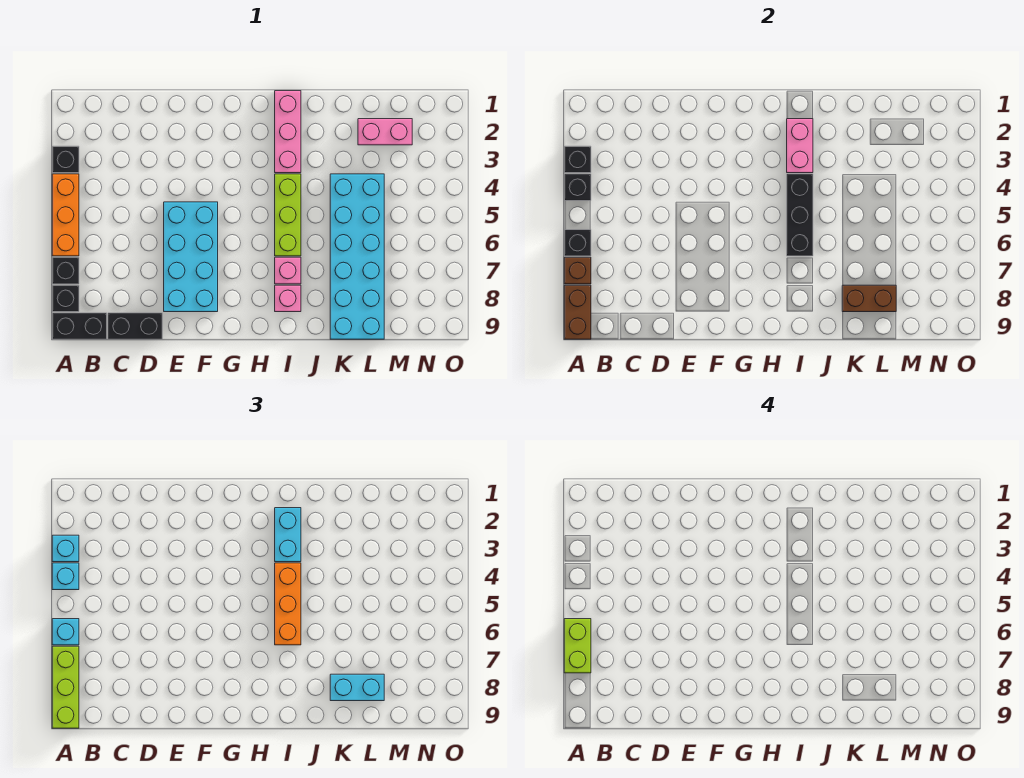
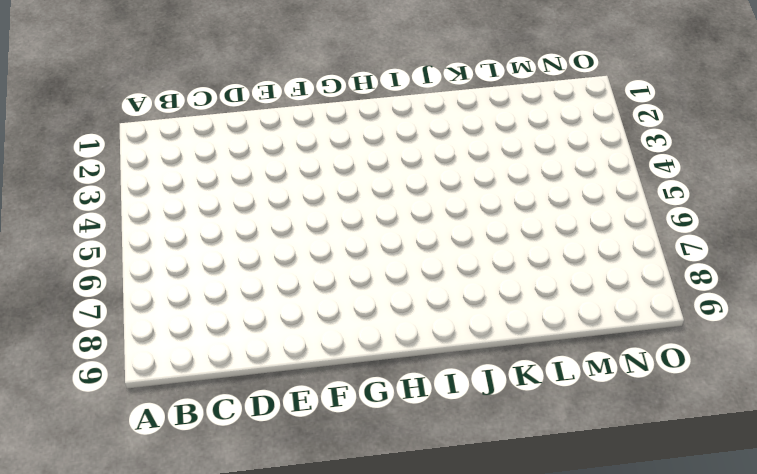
none -> black brick A3 level 1
none -> orange brick A4:A6 level 1
none -> black brick A7 level 1

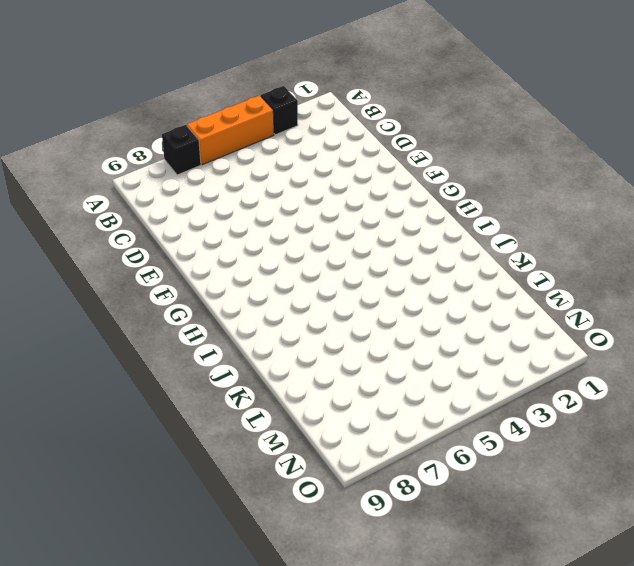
none -> black brick A8 level 1
none -> black brick A9:B9 level 1
none -> black brick C9:D9 level 1

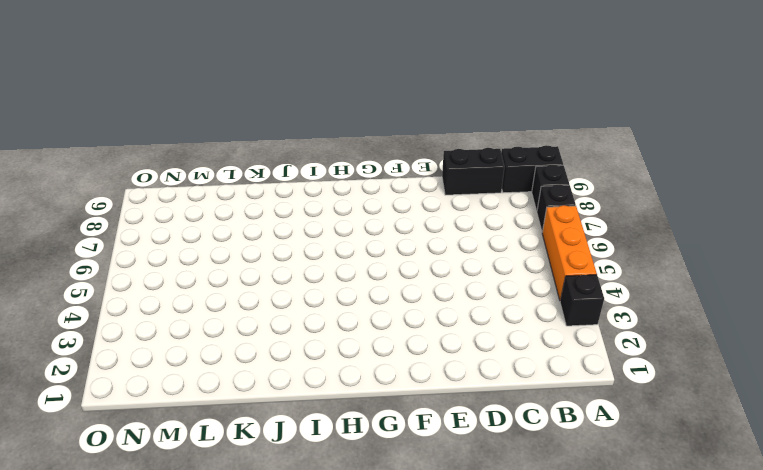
none -> cyan brick E5:F8 level 1
none -> pink brick I1:I3 level 1
none -> lime brick I4:I6 level 1

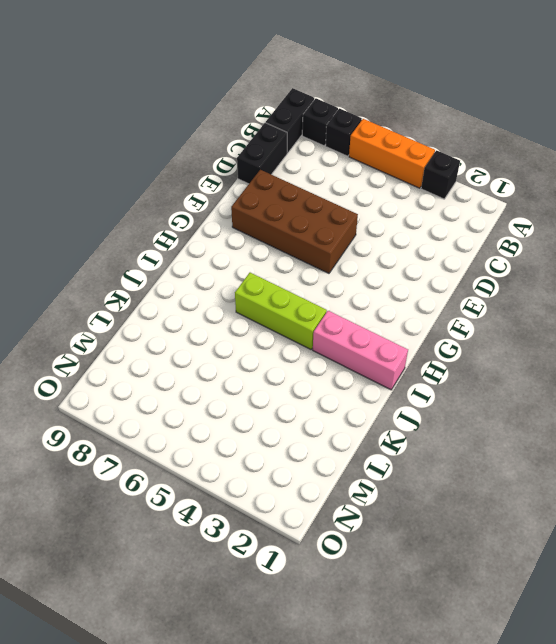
brown brick E5:F8 level 1 -> cyan brick E5:F8 level 1
none -> pink brick I7 level 1
none -> pink brick I8 level 1
none -> cyan brick K4:L9 level 1

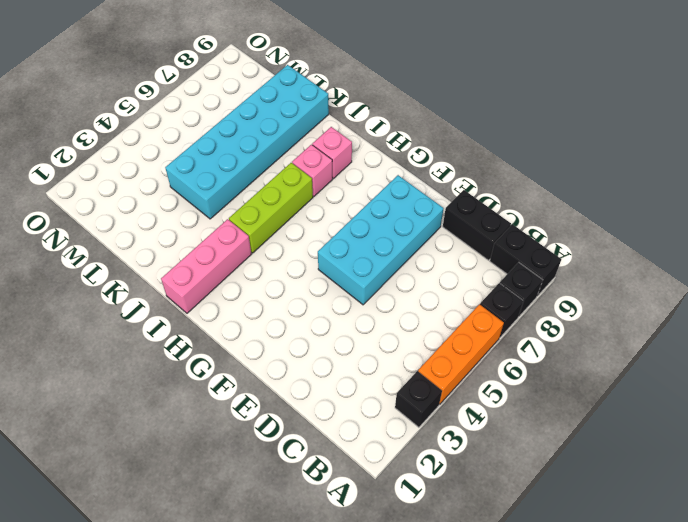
none -> pink brick L2:M2 level 1
none -> black brick A3 level 2
none -> black brick A4 level 2

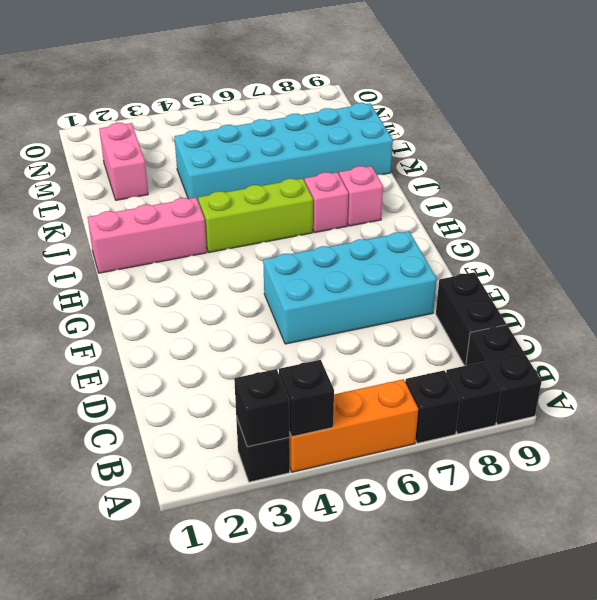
none -> black brick A6 level 2
none -> brown brick A7 level 2
none -> brown brick A8:A9 level 2

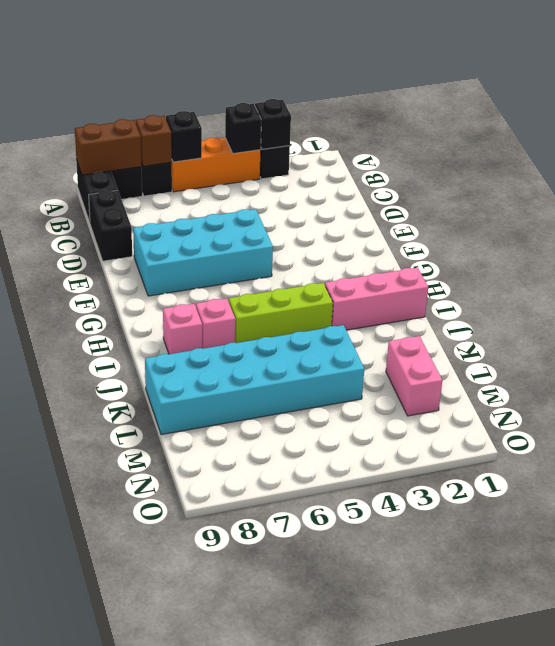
none -> pink brick I2:I3 level 2
none -> black brick I4:I6 level 2
none -> brown brick K8:L8 level 2

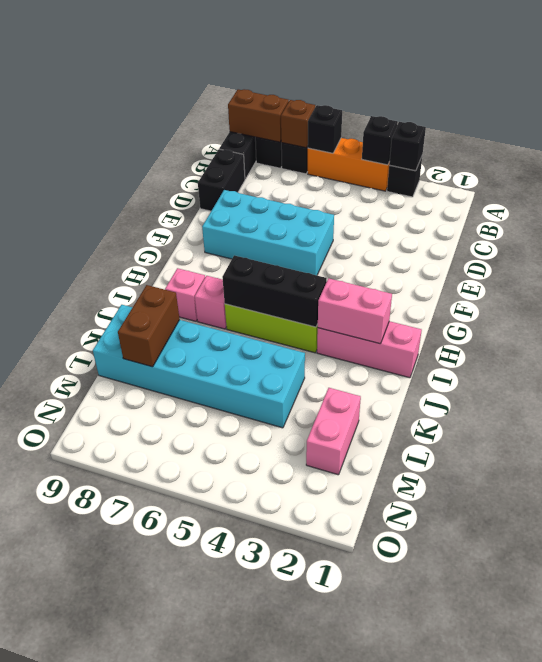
none -> cyan brick A3 level 3
none -> cyan brick A4 level 3
none -> cyan brick A6 level 3

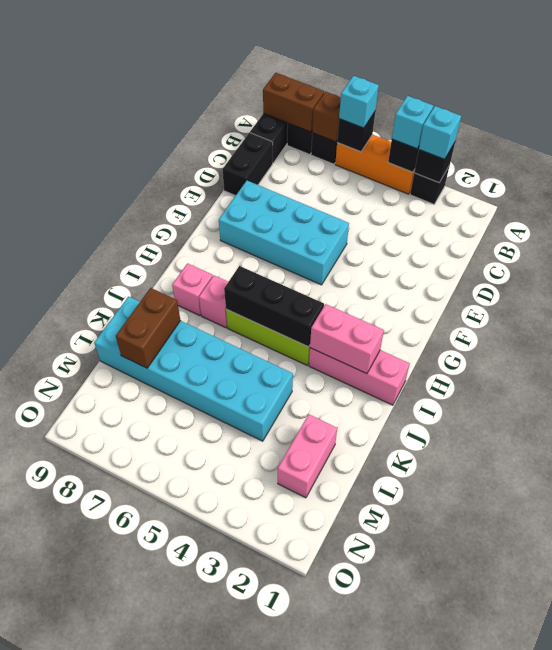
none -> lime brick A7:A9 level 3
none -> cyan brick I2:I3 level 3
none -> orange brick I4:I6 level 3

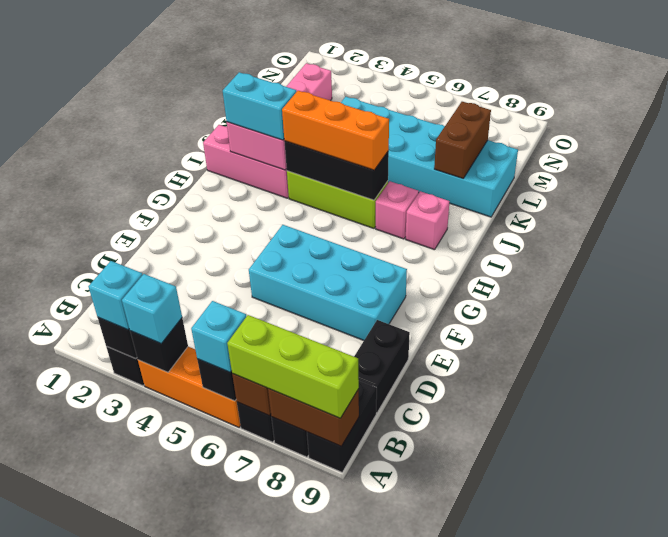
none -> cyan brick K8:L8 level 3
none -> lime brick A6:A7 level 4

